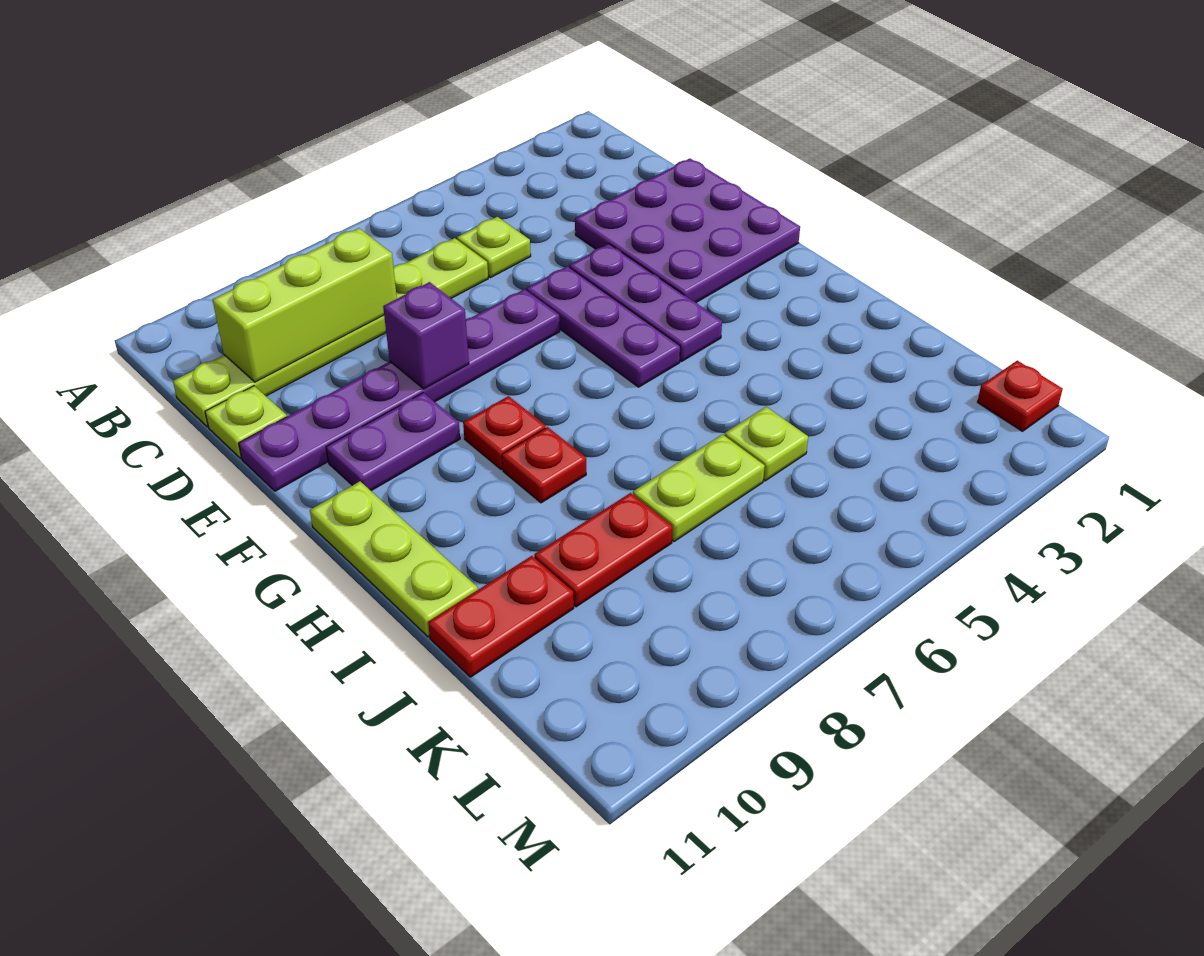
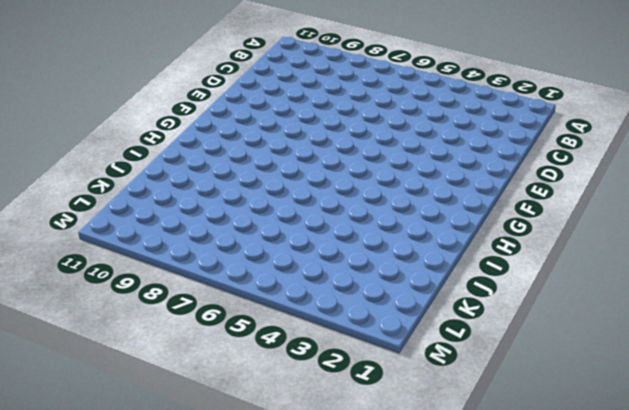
none -> lime plate C5 level 1
none -> lime plate C6:C11 level 1
none -> purple plate D1:F3 level 1

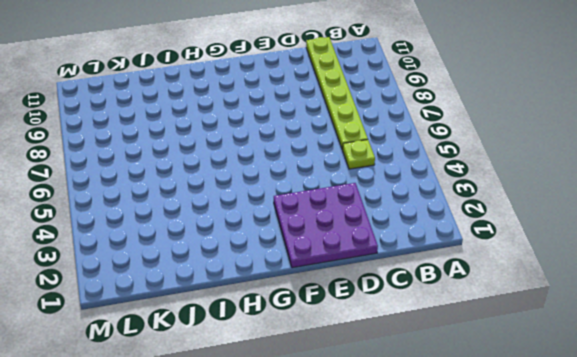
none -> lime plate D11 level 1
none -> purple plate E4:G4 level 1
none -> purple plate E5:G5 level 1

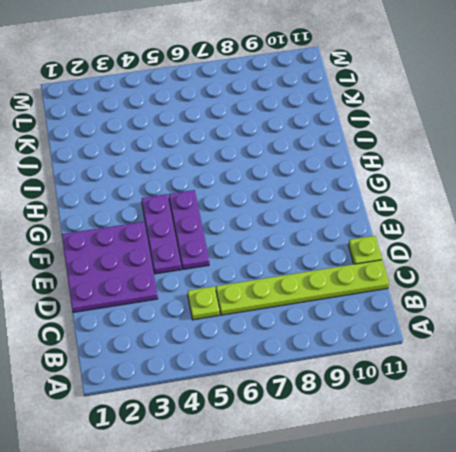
none -> purple plate E6:E11 level 1
none -> purple plate F9:F10 level 1
none -> red plate G8 level 1

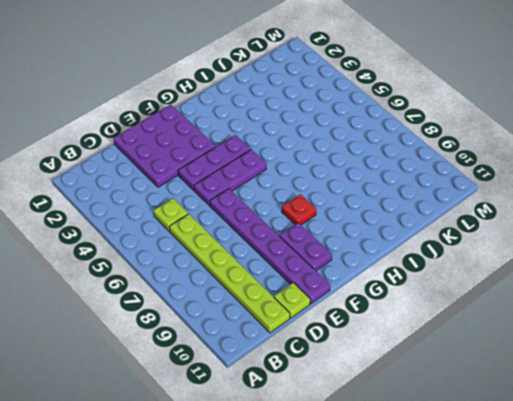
none -> lime plate G11:I11 level 1
none -> red plate H8 level 1
none -> lime plate J5 level 1

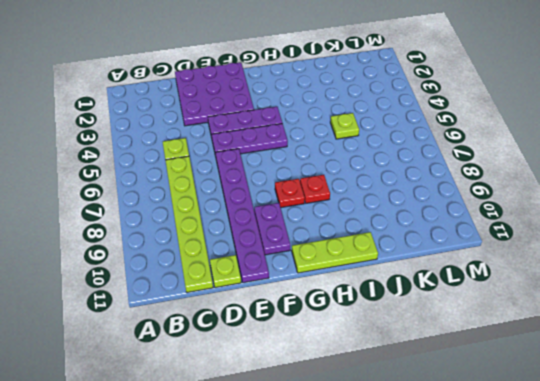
none -> lime plate J6:J7 level 1
none -> red plate J8:J9 level 1
none -> red plate J10:J11 level 1

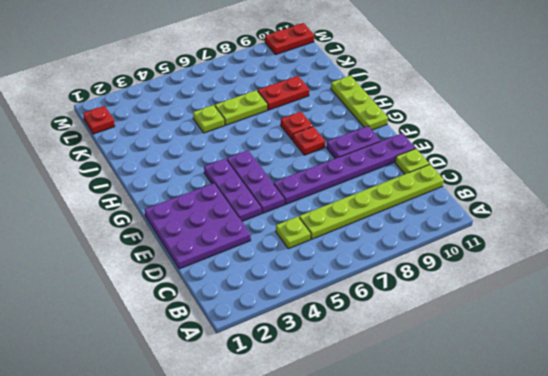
red plate M10:M11 level 1 -> red plate J10:J11 level 1
none -> lime brick C8:C10 level 2
none -> purple brick E8 level 2

